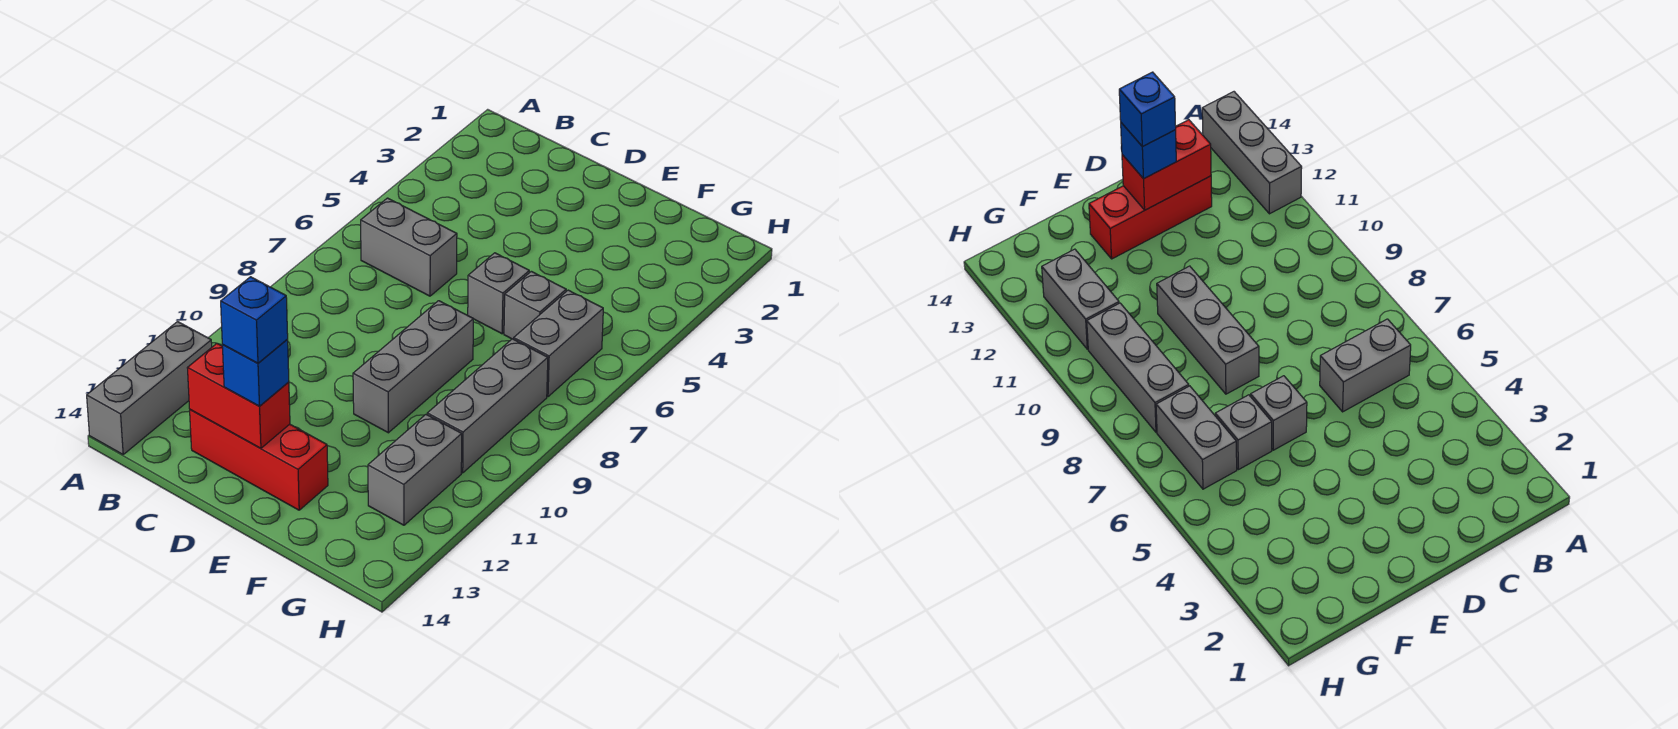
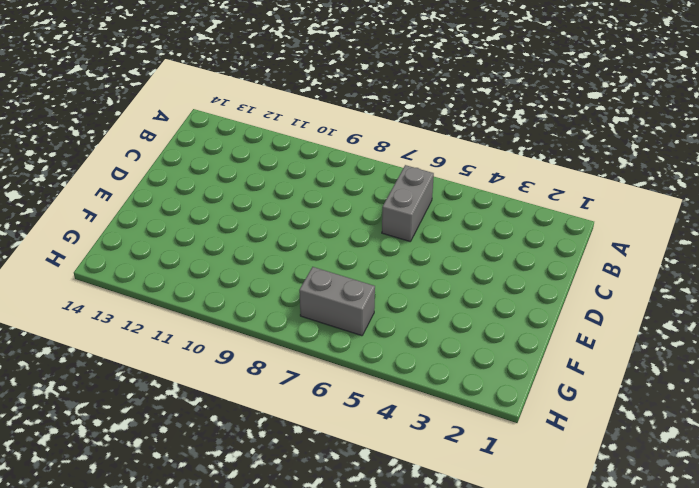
none -> grey brick A12:A14 level 1
none -> red brick C13:E13 level 1
none -> grey brick E6 level 1

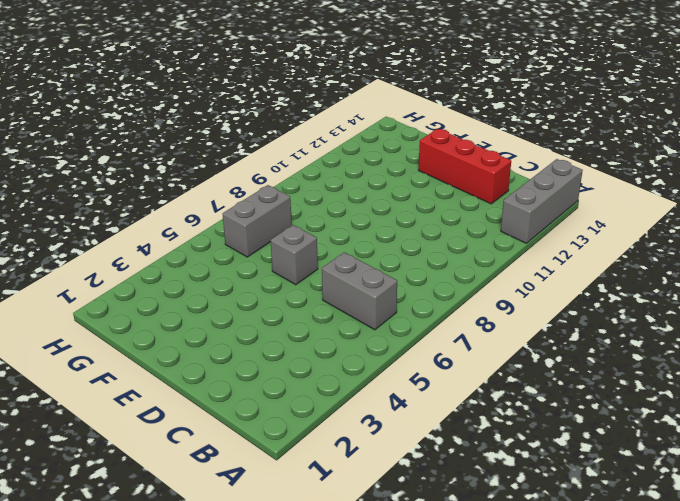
none -> grey brick E8:E10 level 1
none -> grey brick F6 level 1
none -> grey brick G8:G10 level 1

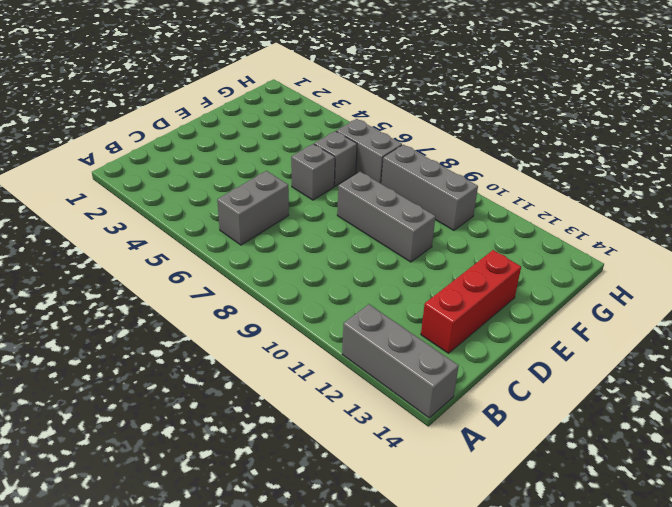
none -> grey brick G11:G12 level 1
none -> red brick C13:D13 level 2
none -> blue brick D13 level 3

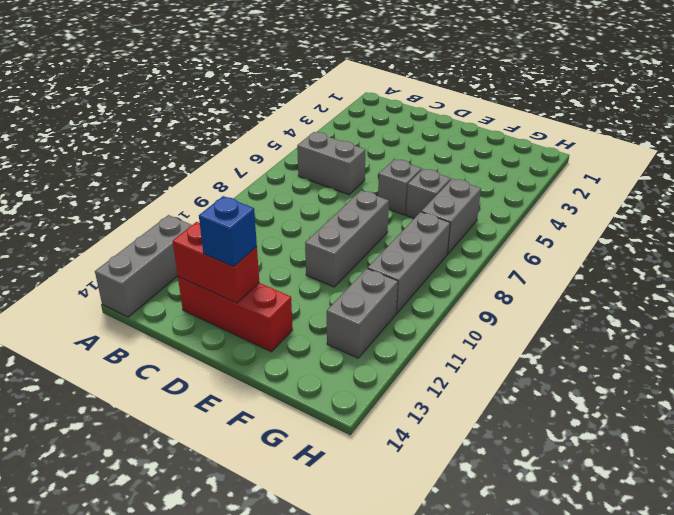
none -> blue brick D13 level 4

